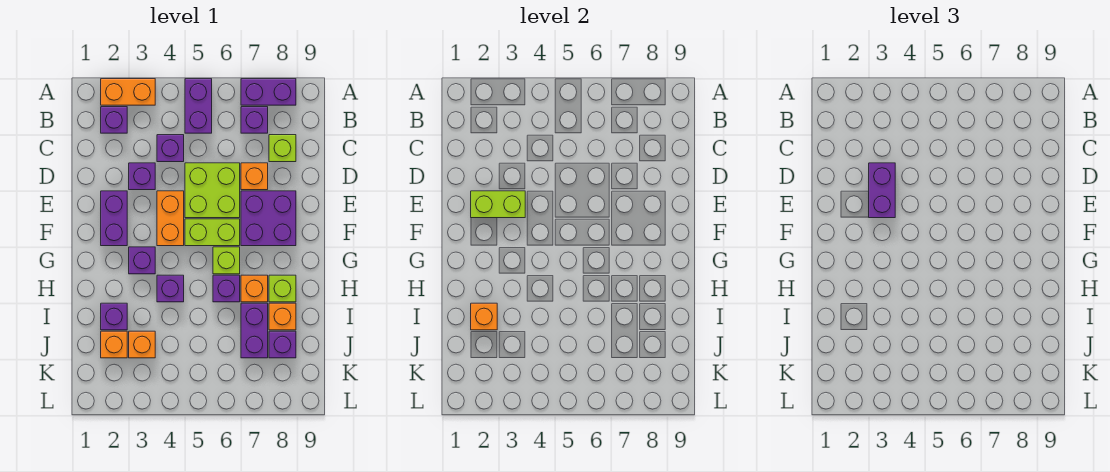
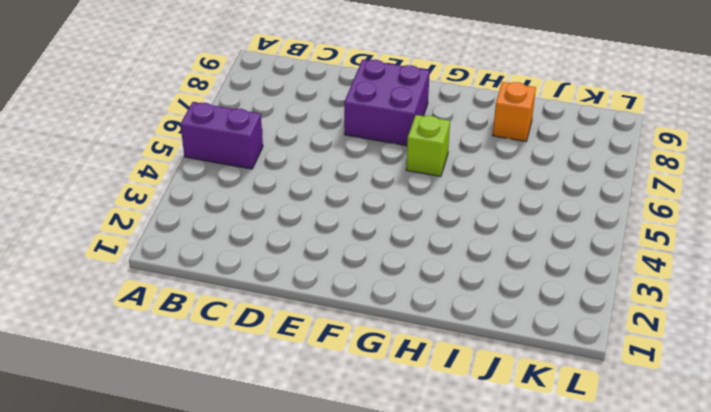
none -> orange brick A2:A3 level 1
none -> purple brick A7:A8 level 1
none -> purple brick B2 level 1

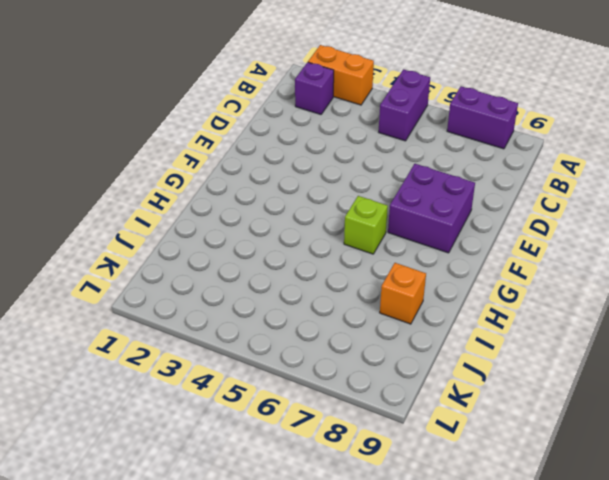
none -> purple brick B7 level 1
none -> purple brick C4 level 1
none -> lime brick C8 level 1

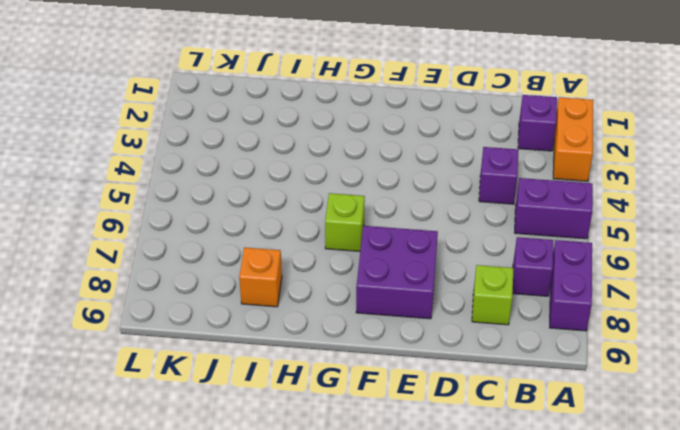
none -> purple brick D3 level 1
none -> lime brick D5:E6 level 1
none -> orange brick D7 level 1

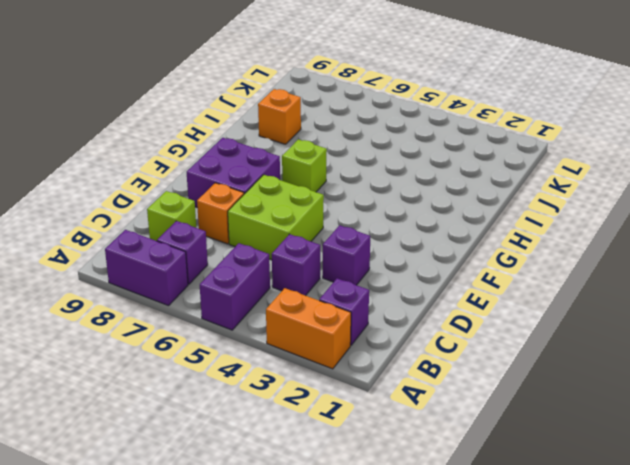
none -> purple brick E2:F2 level 1
none -> orange brick E4:F4 level 1
none -> lime brick F5:F6 level 1

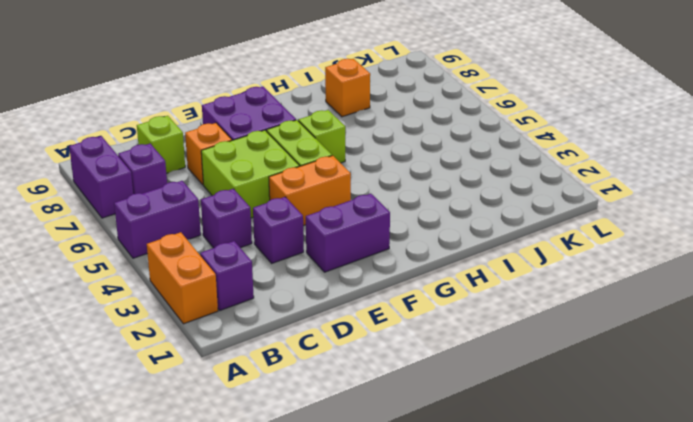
none -> purple brick G3 level 1
none -> purple brick H4 level 1
none -> purple brick H6 level 1

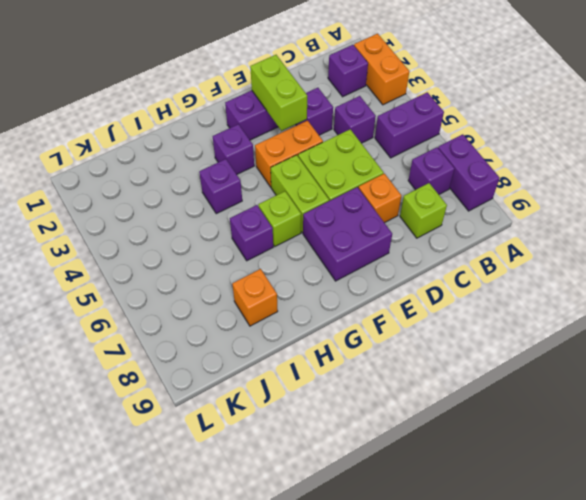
none -> orange brick H7 level 1
none -> lime brick H8 level 1
none -> purple brick I2 level 1

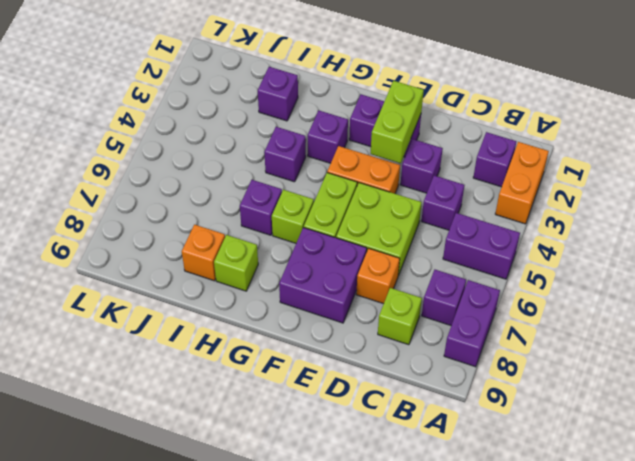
none -> orange brick H7 level 1
none -> purple brick I7:J7 level 1
none -> orange brick J2 level 1

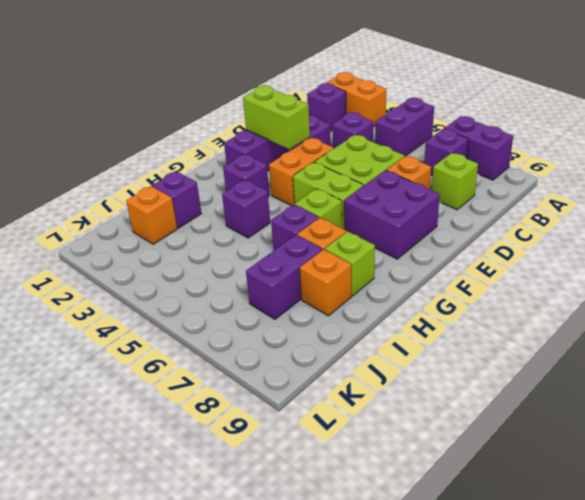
none -> orange brick J3 level 1
none -> purple brick J8 level 1
none -> orange brick I2 level 2

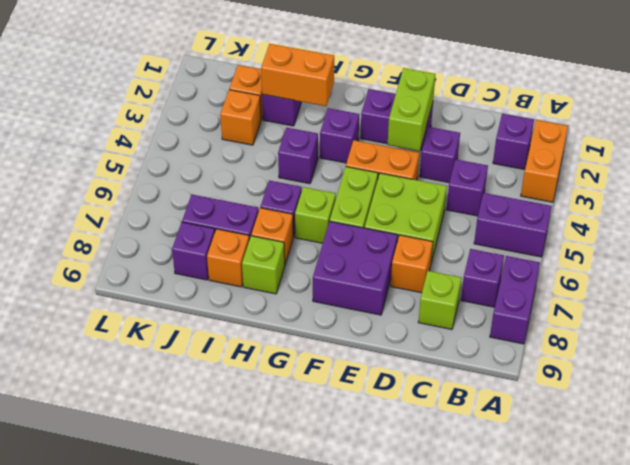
orange brick H2:I2 level 2 -> orange brick I2 level 2
none -> purple brick D3:E3 level 3

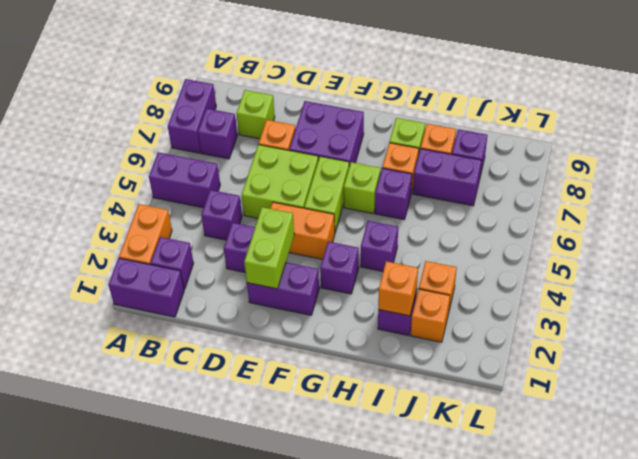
purple brick A1:B1 level 1 -> purple brick D3:E3 level 3

